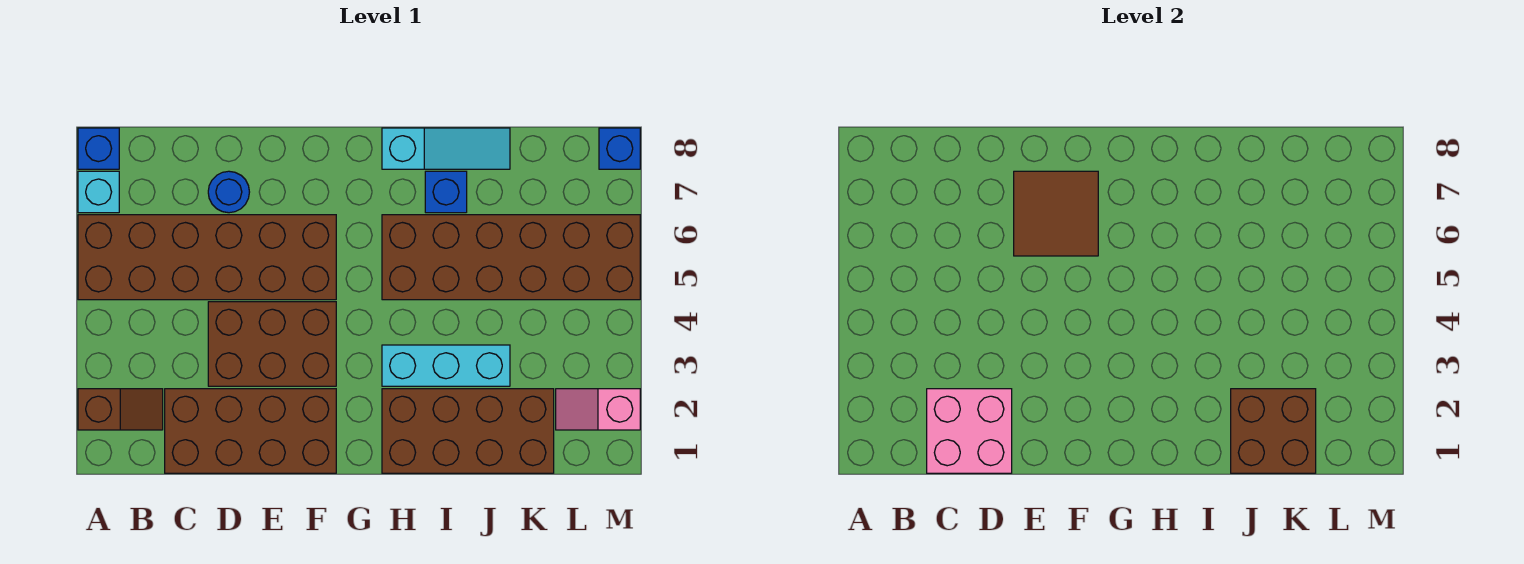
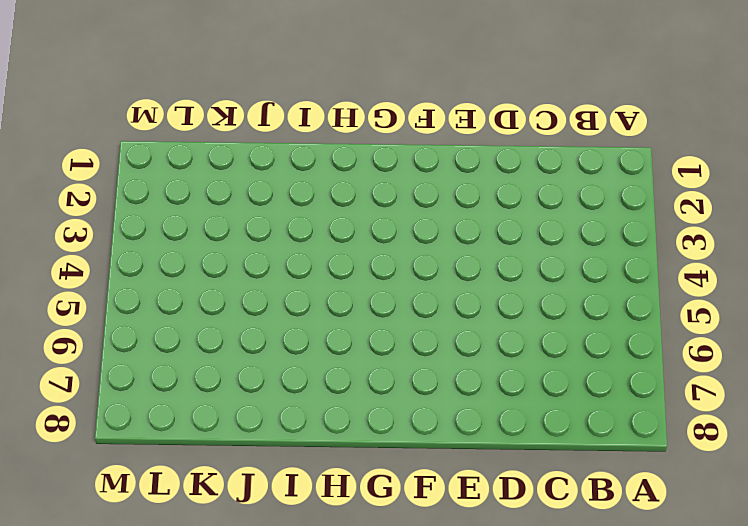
none -> brown slope A2:B2 level 1 top A
none -> brown brick A5:F6 level 1
none -> cyan brick A7 level 1

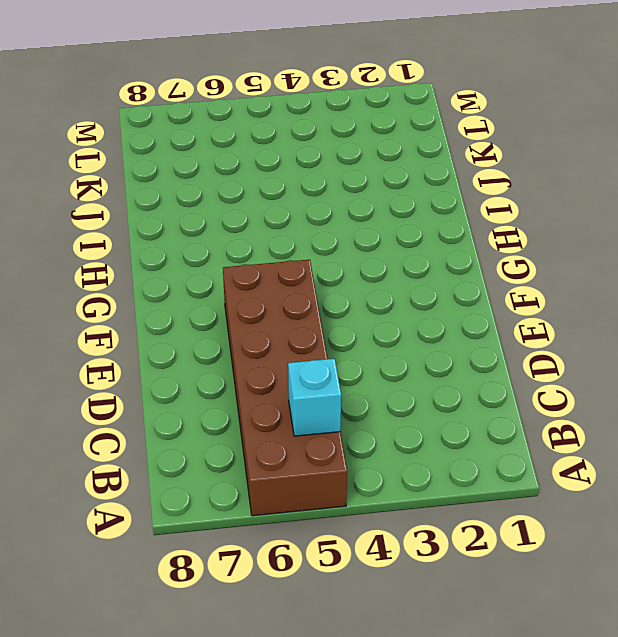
cyan brick B5 level 2 -> cyan brick A7 level 1
none -> brown slope A2:B2 level 1 top A
none -> blue brick A8 level 1
none -> brown brick C1:F2 level 1

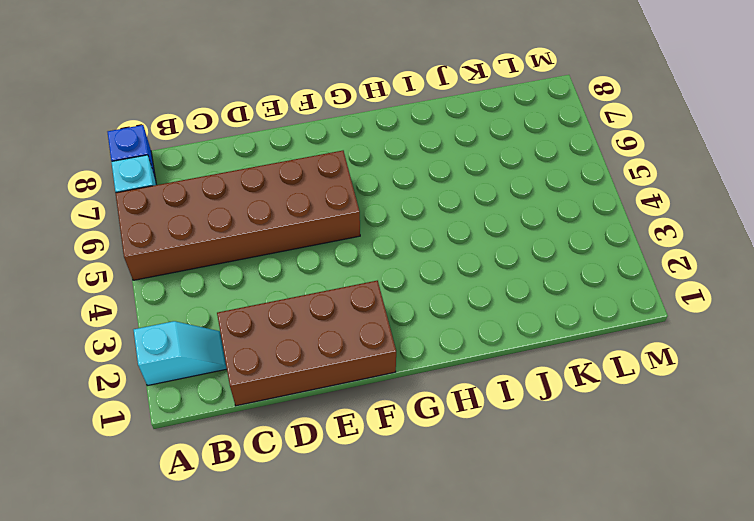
cyan slope A2:B2 level 1 top A -> brown slope A2:B2 level 1 top A
none -> brown brick D3:F4 level 1
none -> blue round brick D7 level 1
none -> brown brick H1:K2 level 1

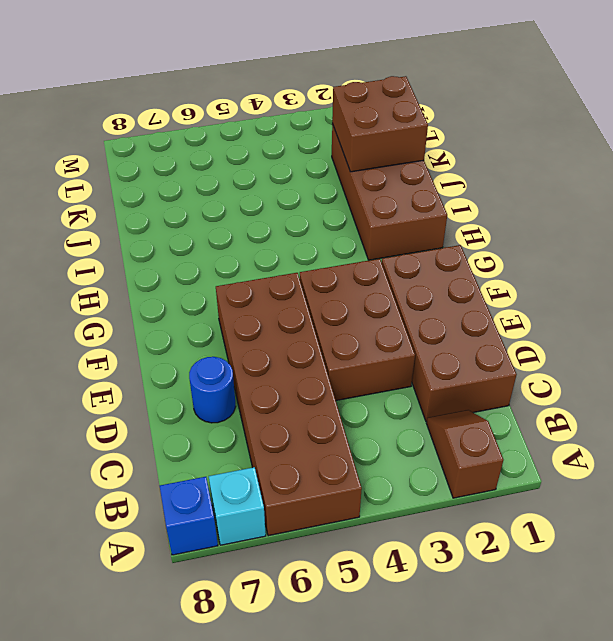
none -> cyan brick H3:J3 level 1
none -> brown brick H5:M6 level 1
none -> cyan slope H8:J8 level 1 top H

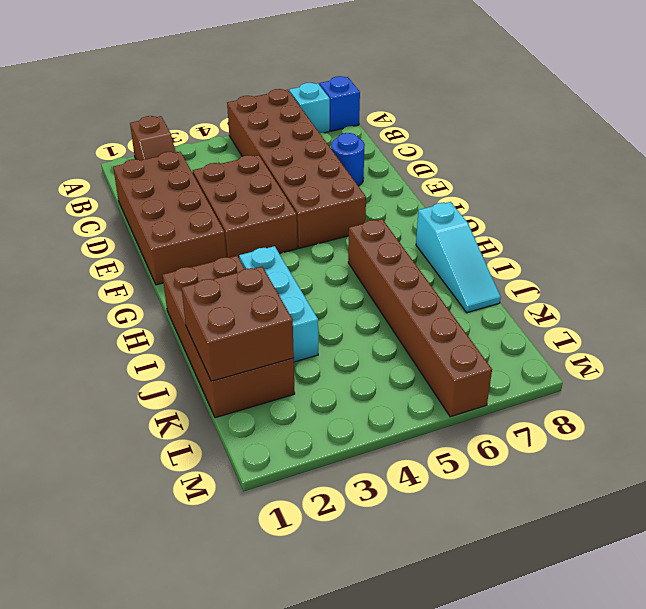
brown brick H6:M6 level 1 -> brown brick H5:M6 level 1
none -> blue brick I7 level 1
none -> pink slope L2:M2 level 1 top M
none -> blue brick M8 level 1

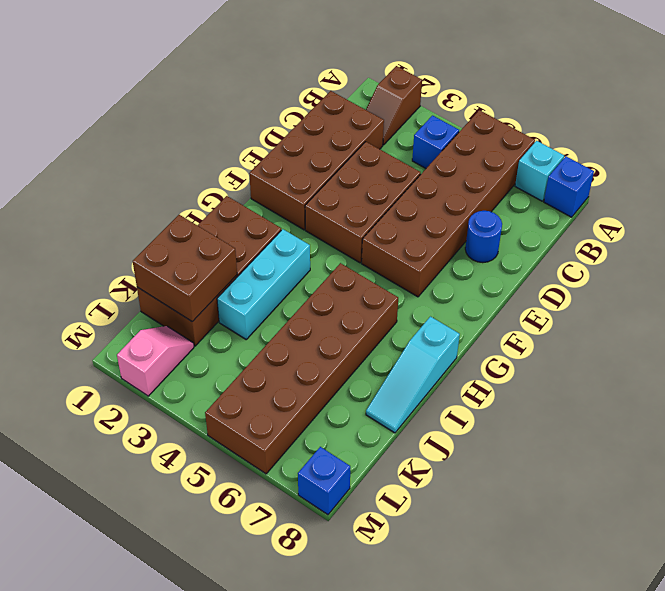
blue brick B4 level 1 -> blue brick I7 level 1
none -> pink brick C1:D2 level 2
none -> brown tile E6:F7 level 2

